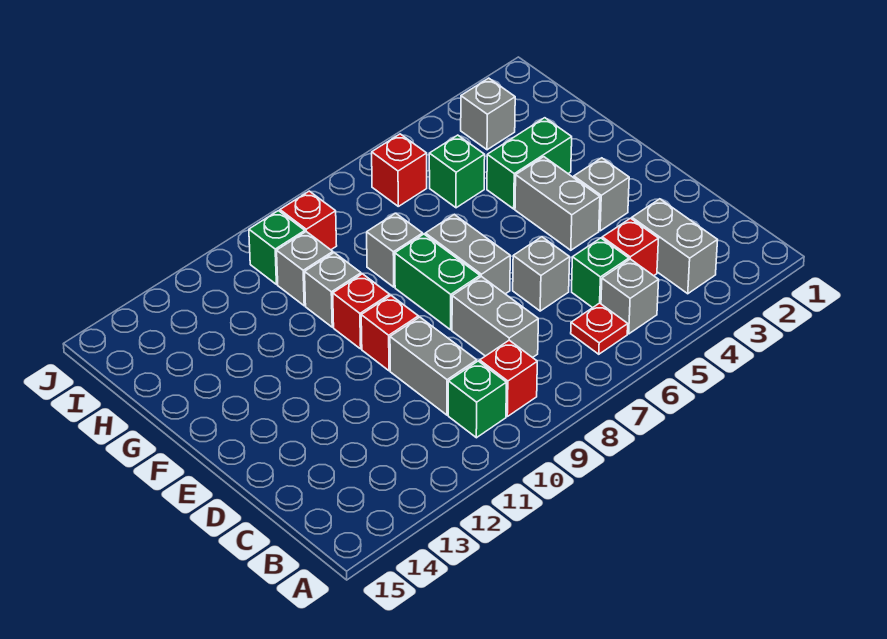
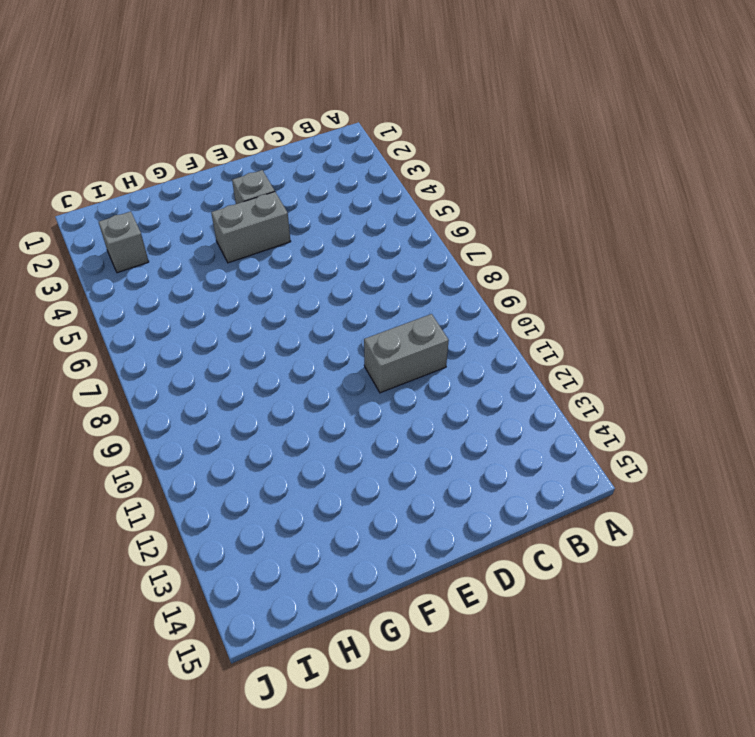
none -> grey brick B3:C3 level 1
none -> grey brick B5 level 1
none -> red plate B6 level 1

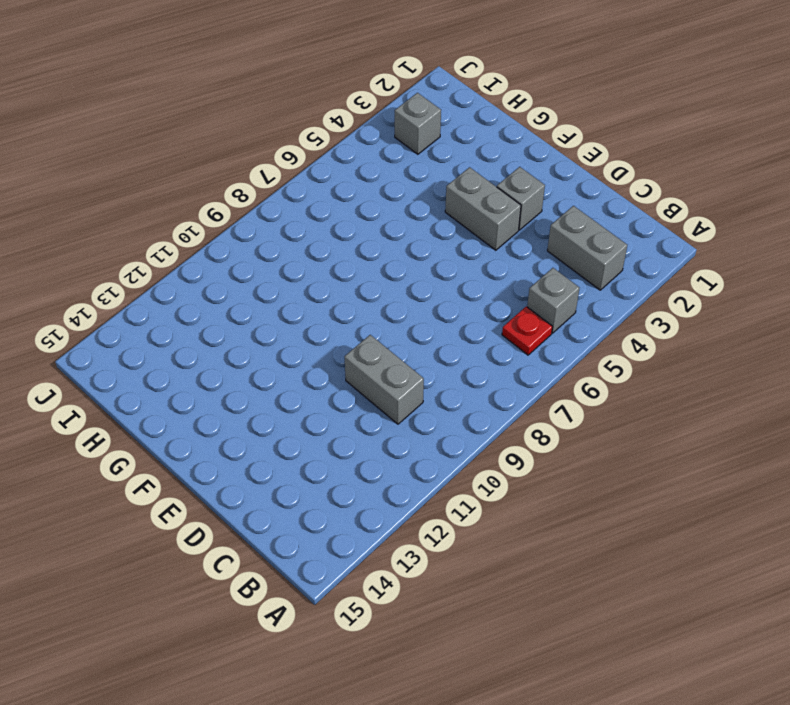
none -> red brick B9 level 1
none -> green brick B10 level 1
none -> red brick C4 level 1

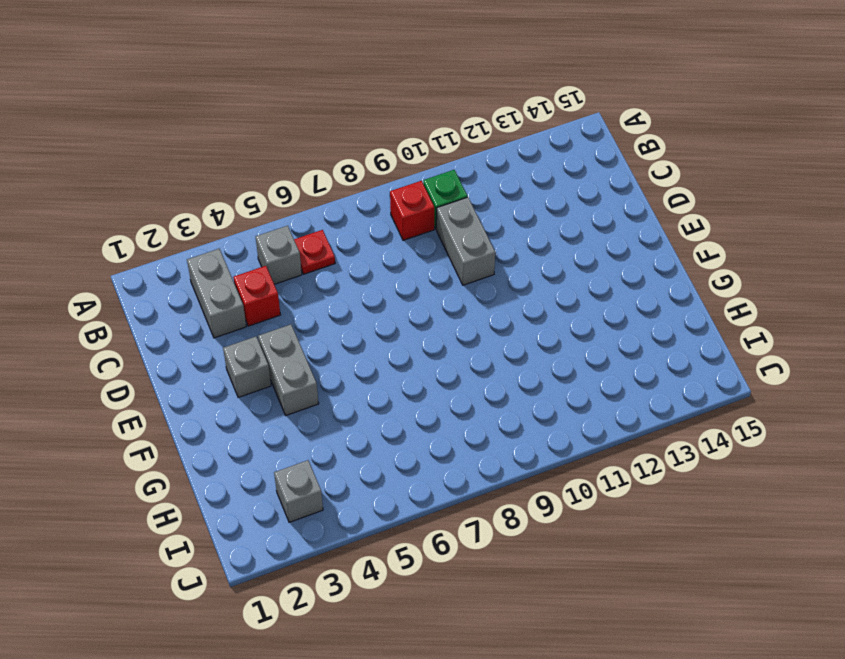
none -> green brick C5 level 1
none -> grey brick C8:D8 level 1
none -> grey brick D6 level 1

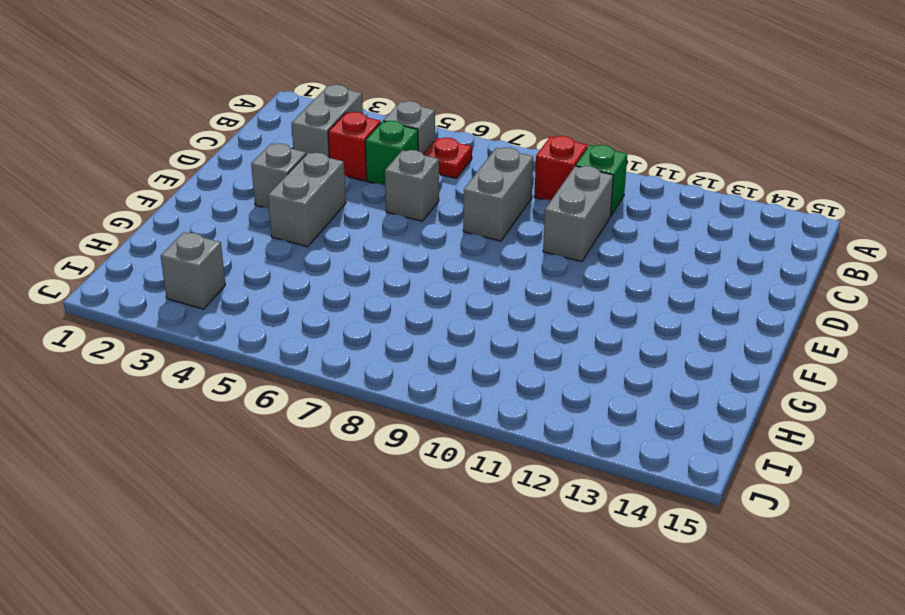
none -> grey brick E7:F7 level 1
none -> green brick E8:F8 level 1
none -> red brick E10 level 1

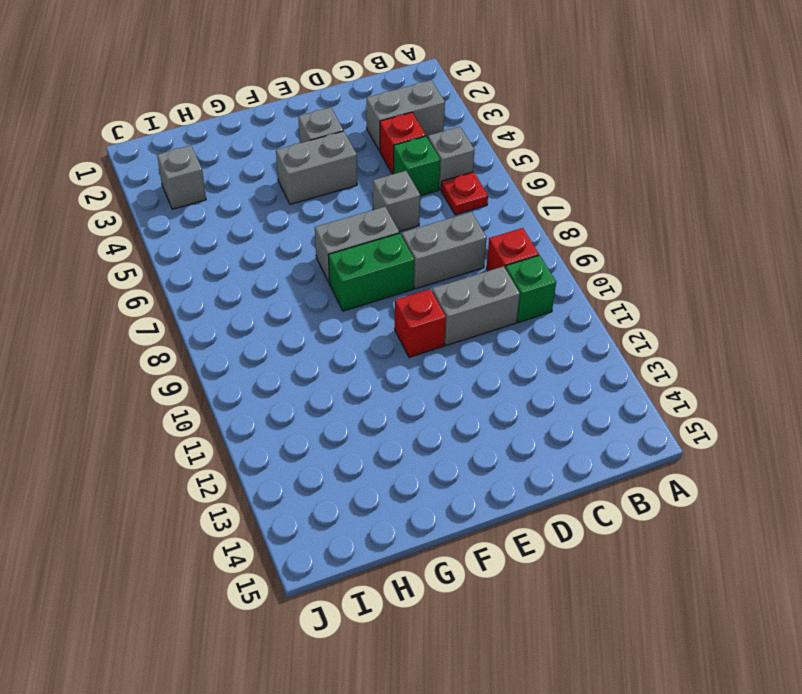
none -> red brick F10 level 1
none -> green brick G3:G4 level 1
none -> grey brick G8 level 1

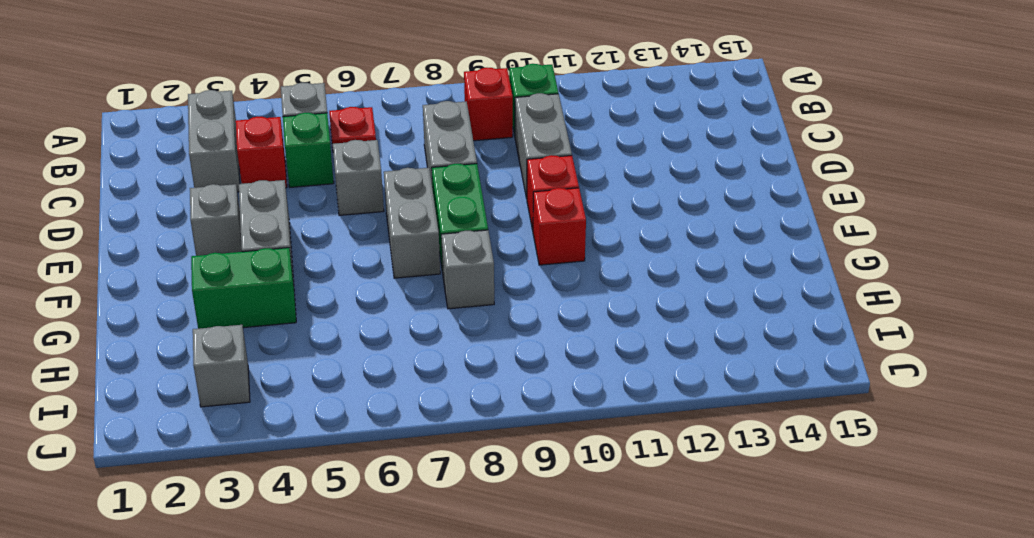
none -> grey brick G10 level 1
none -> green brick H5 level 1
none -> grey brick H10 level 1

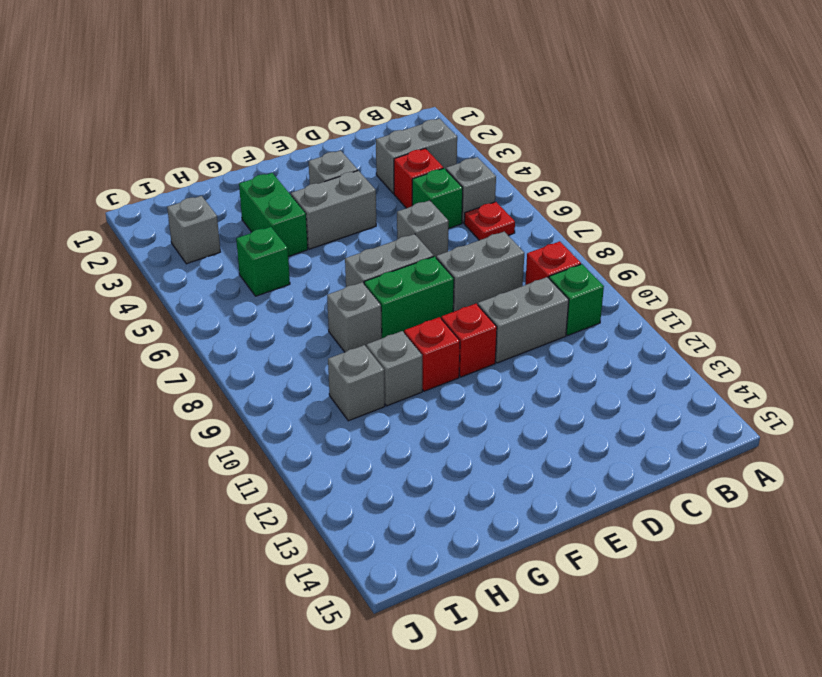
none -> red brick I6 level 1
none -> red brick I9 level 1
none -> green brick I10 level 1

